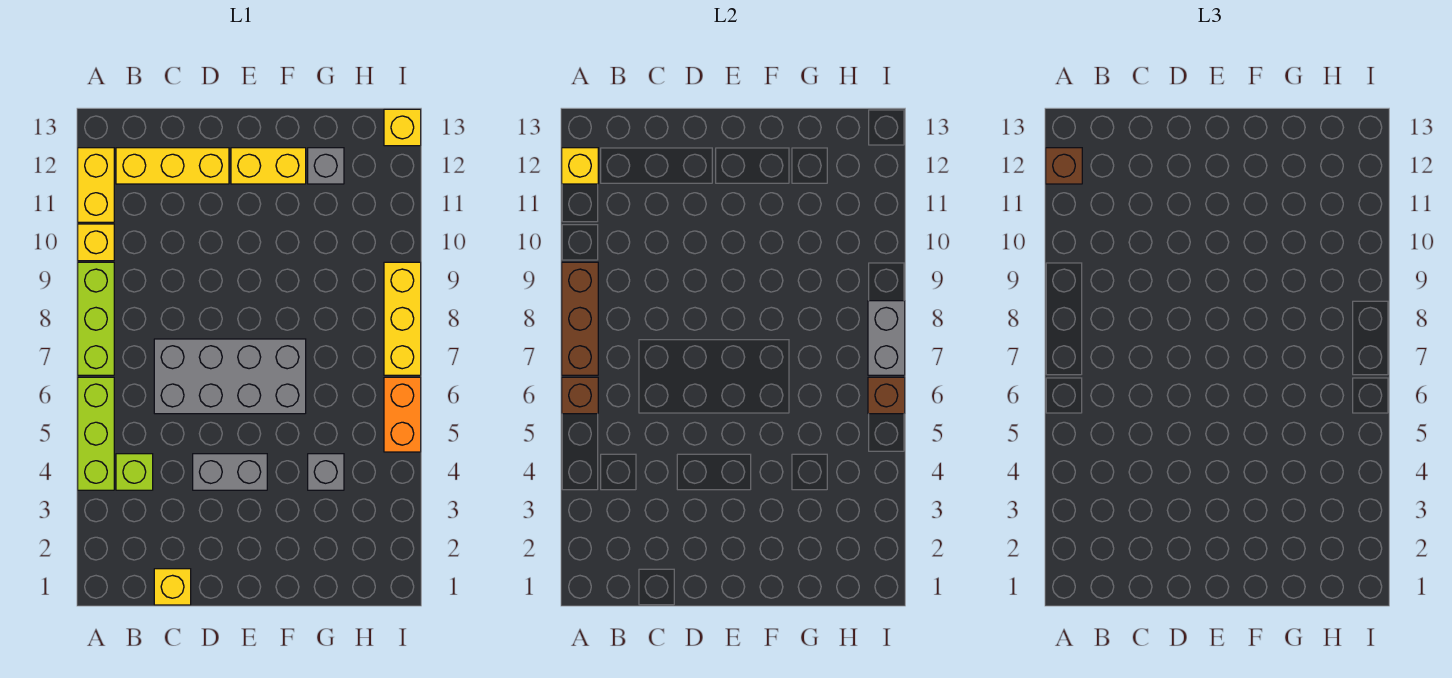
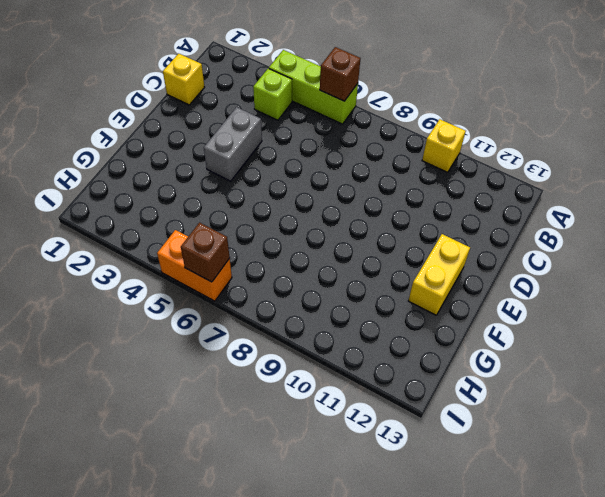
none -> lime brick A7:A9 level 1
none -> yellow brick A11:A12 level 1
none -> yellow brick B12:D12 level 1

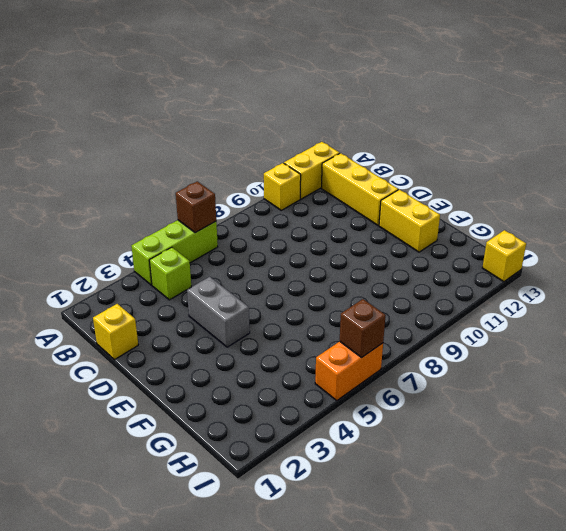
none -> lime brick A7:A9 level 1
none -> grey brick C6:F7 level 1
none -> grey brick G4 level 1

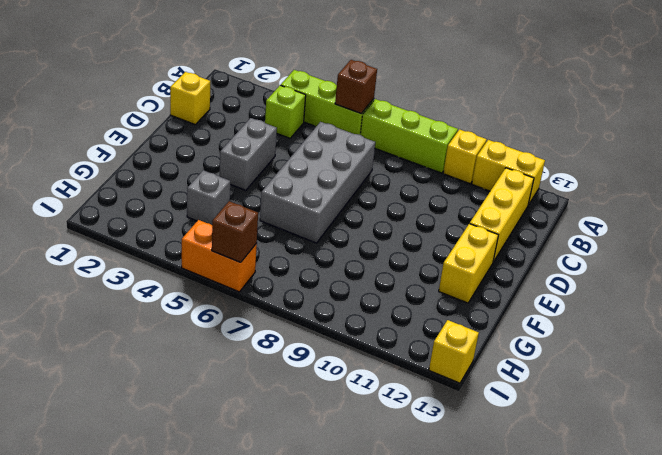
none -> grey brick G12 level 1
none -> yellow brick I7:I9 level 1
none -> brown brick A7:A9 level 2

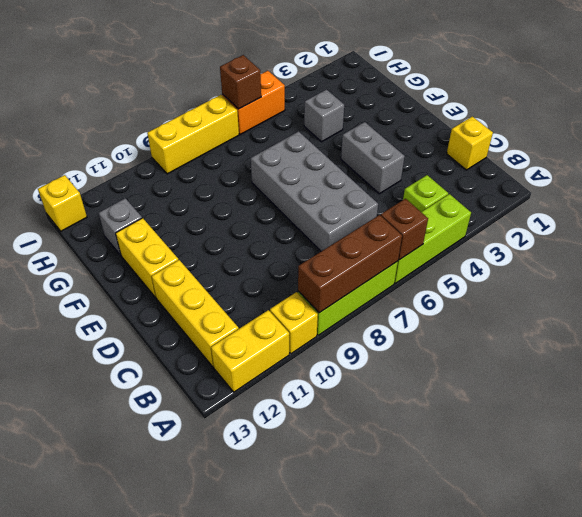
none -> yellow brick A12 level 2
none -> grey brick I7:I8 level 2
none -> brown brick A12 level 3

